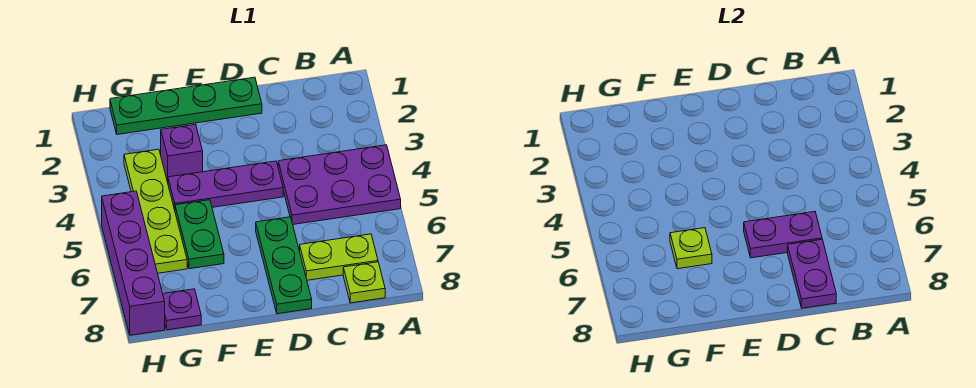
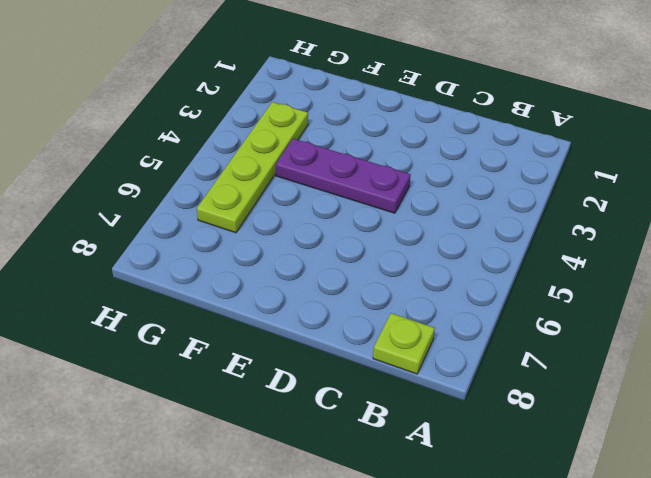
none -> purple plate A4:C5 level 1
none -> lime plate B7:C7 level 1
none -> green plate D1:G1 level 1

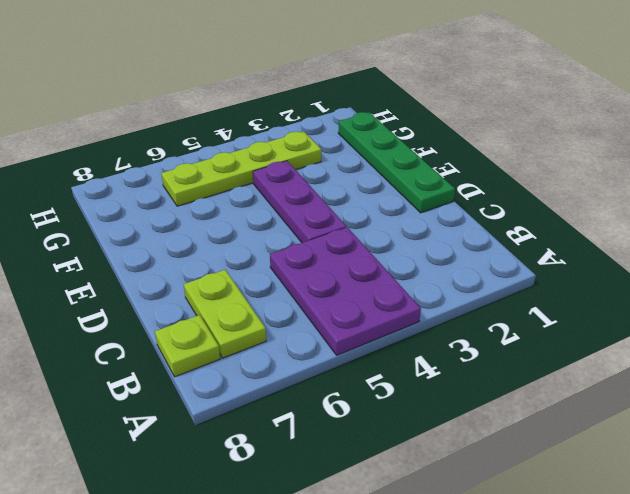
none -> green plate D6:D8 level 1
none -> purple brick F3 level 1
none -> green plate F5:F6 level 1

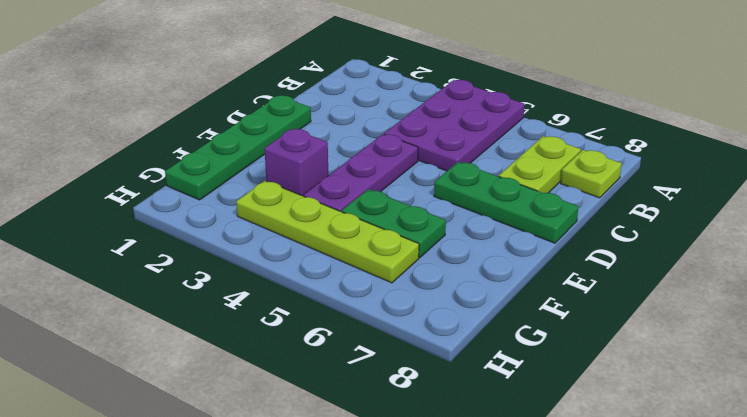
none -> purple plate G8 level 1
none -> purple brick H5:H8 level 1
none -> purple plate C6:D6 level 2

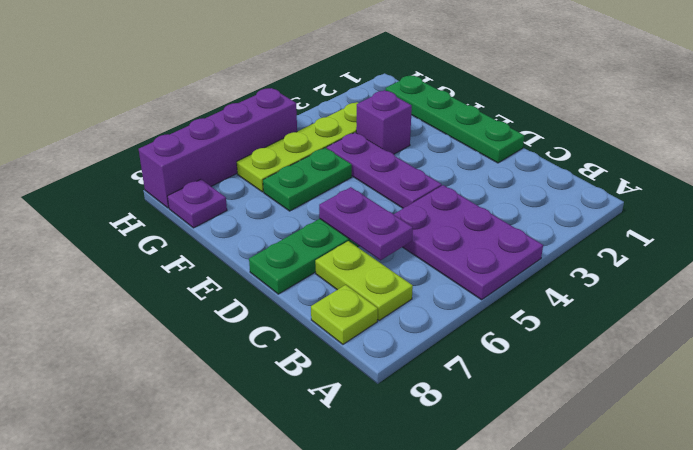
none -> purple plate C7:C8 level 2
none -> lime plate F6 level 2

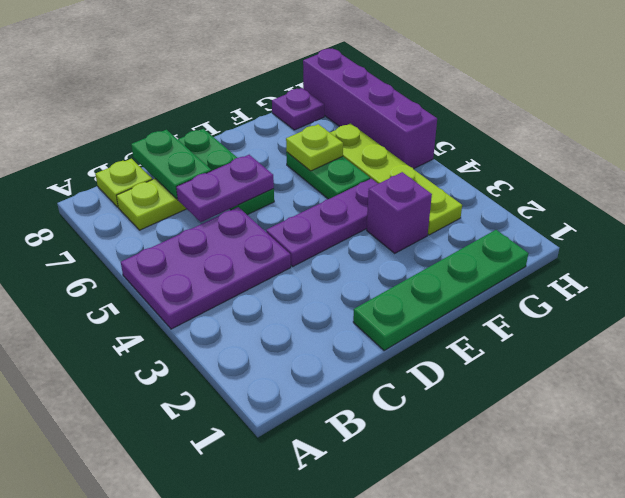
green plate C7:C8 level 2 -> purple plate C7:C8 level 2

